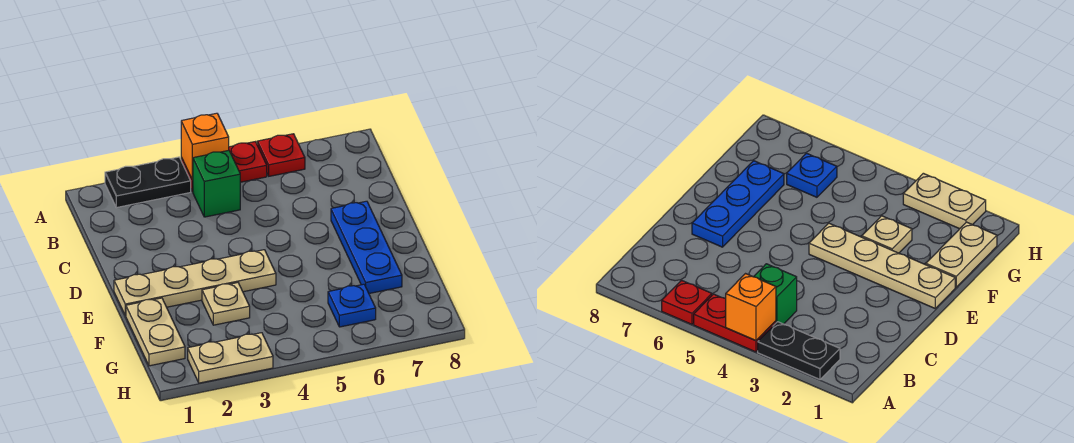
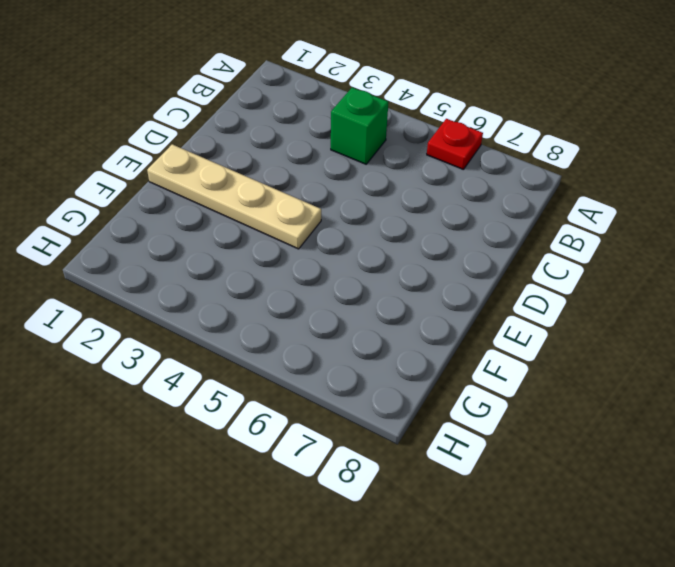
none -> black plate A2:A3 level 1
none -> red plate A4:A5 level 1

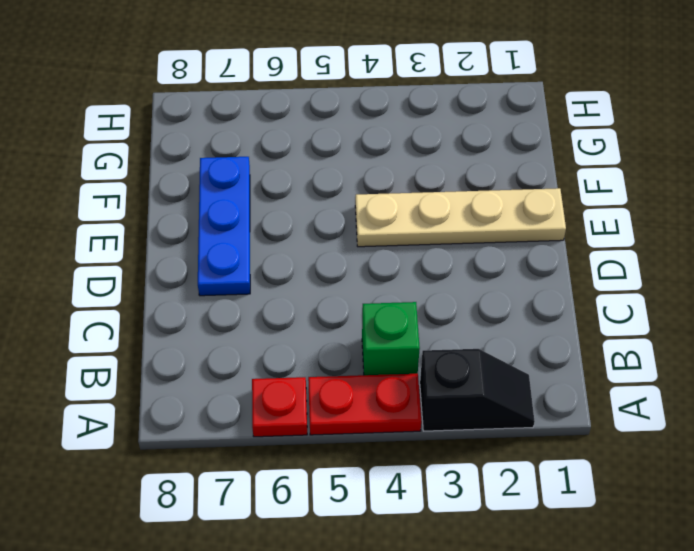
black slope A2:A3 level 1 top 3 -> black plate A2:A3 level 1
none -> tan plate F1:G1 level 1
none -> tan plate F3 level 1

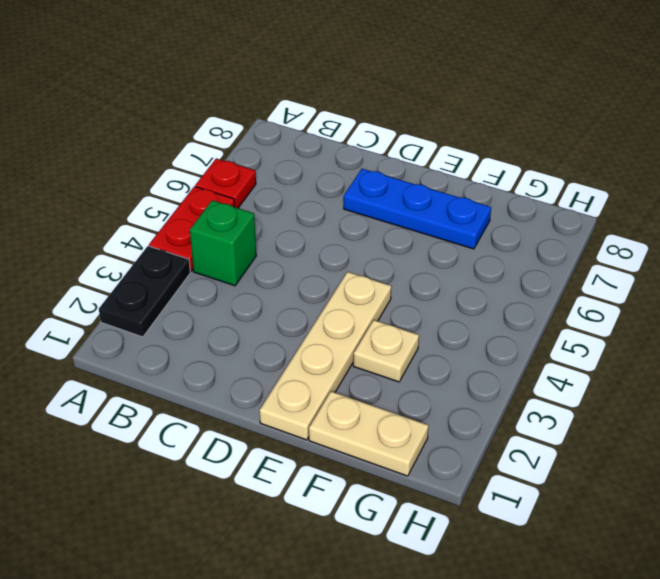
none -> blue plate G6 level 1
none -> tan plate H2:H3 level 1

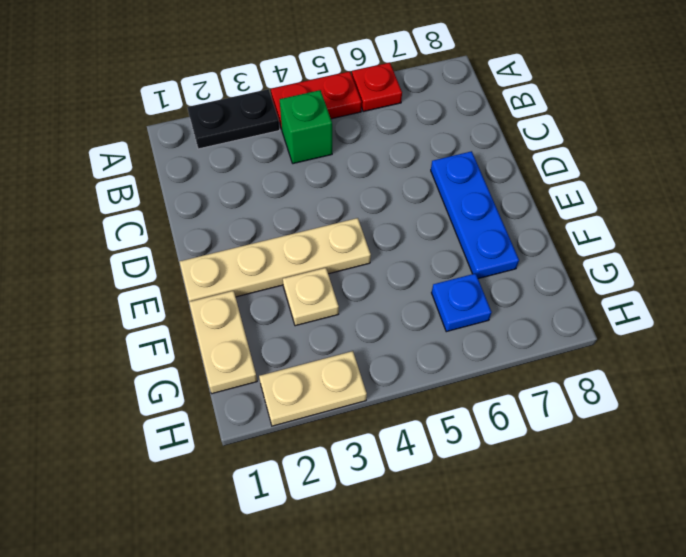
none -> orange brick A4 level 2

